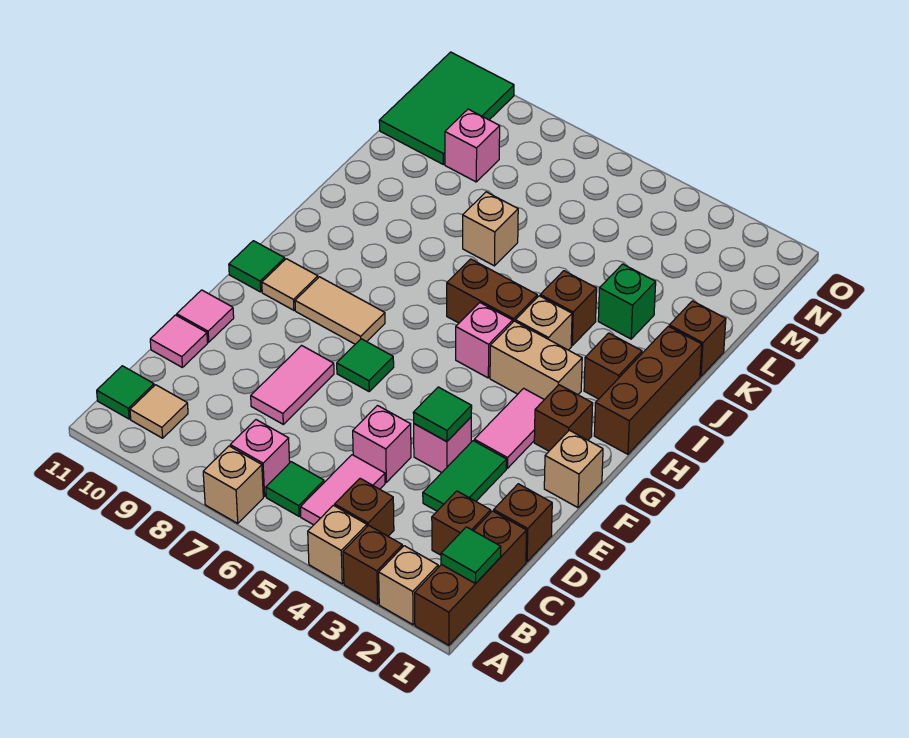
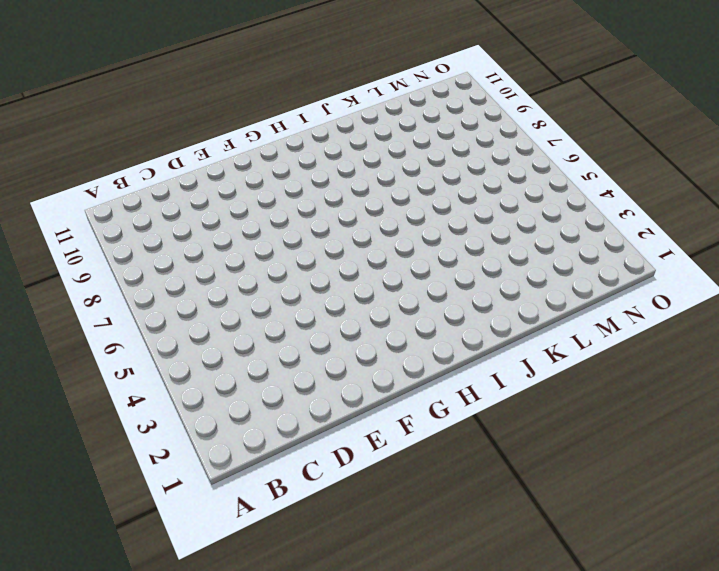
none -> brown brick A1:C1 level 1
none -> tan brick A2 level 1
none -> brown brick A3 level 1
none -> tan brick A4 level 1

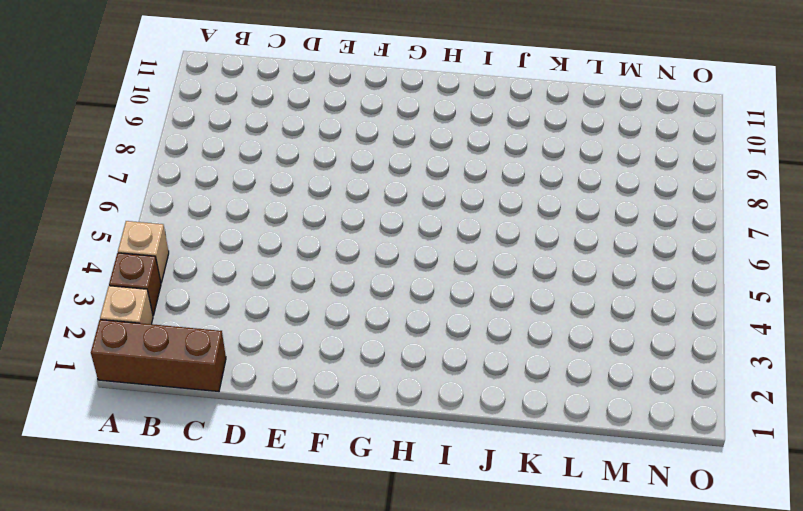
none -> tan brick A7 level 1
none -> brown brick B4 level 1
none -> pink tile B5:C5 level 1
none -> green tile B6 level 1

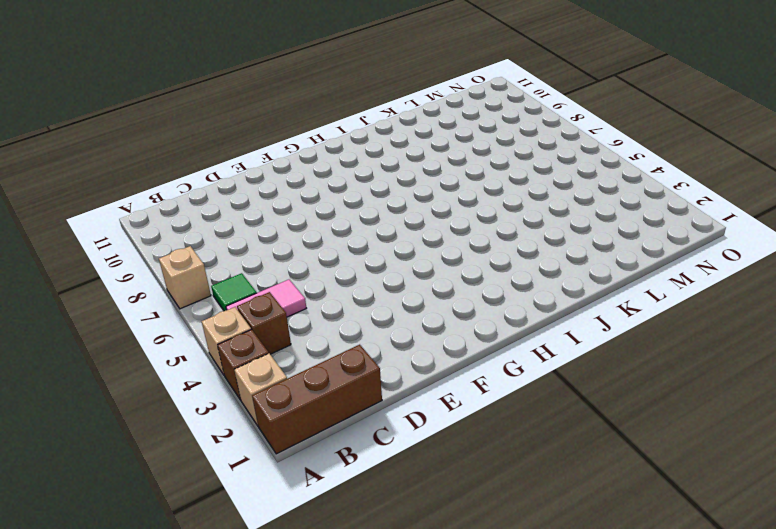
none -> pink brick B7 level 1
none -> tan tile B10 level 1
none -> green tile B11 level 1
none -> brown brick C2 level 1

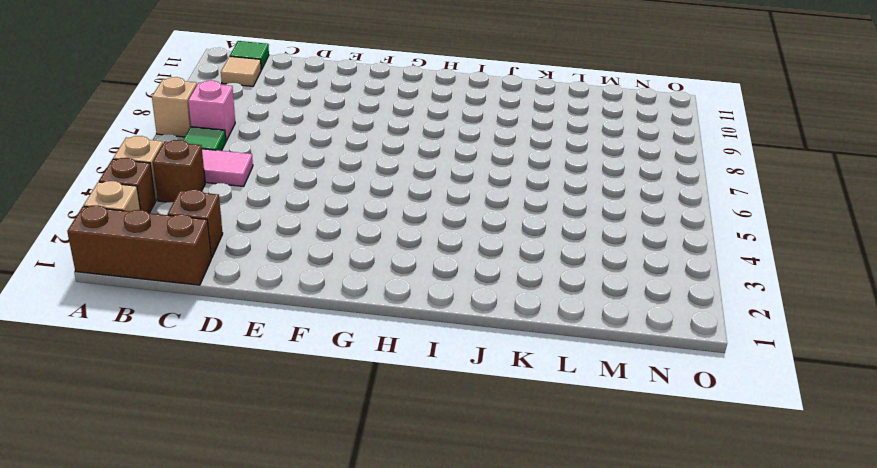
none -> brown brick D1 level 1
none -> green tile D3:E3 level 1
none -> pink brick D5 level 1
none -> pink tile D8:E8 level 1

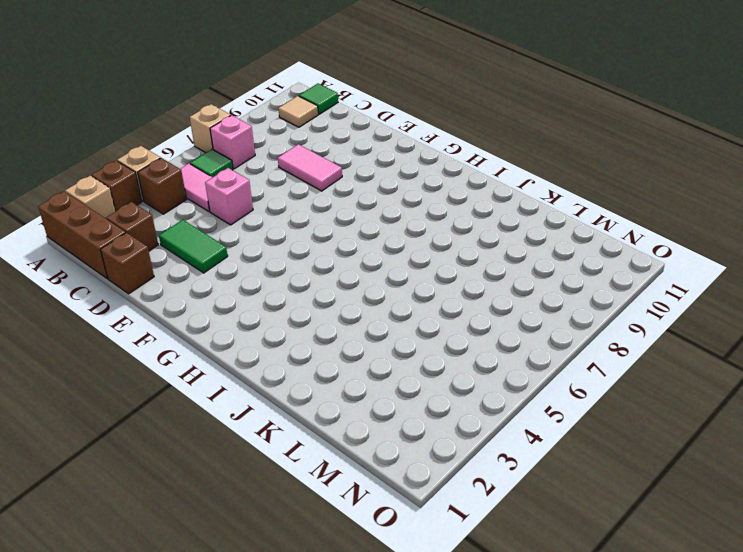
none -> pink tile D11 level 1
none -> pink brick E4 level 1
none -> pink tile E11 level 1
none -> tan brick F1 level 1

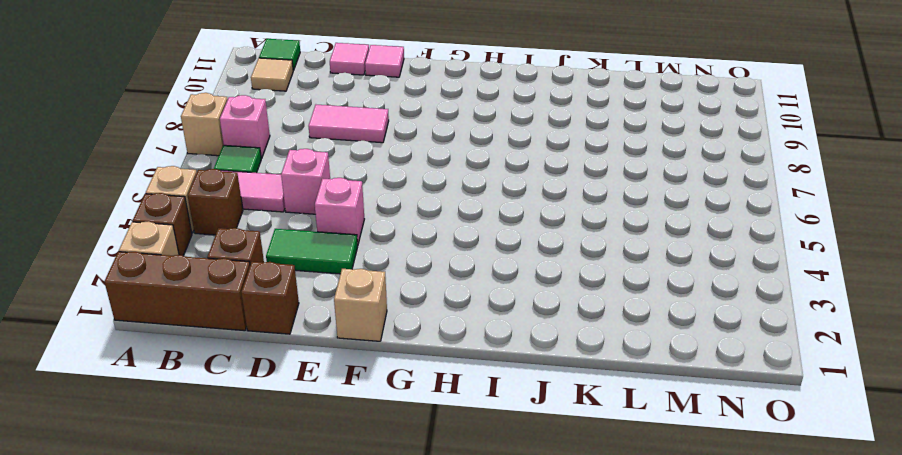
none -> pink tile F3:G3 level 1
none -> green tile F7 level 1
none -> brown brick G2 level 1
none -> tan tile G8:G9 level 1

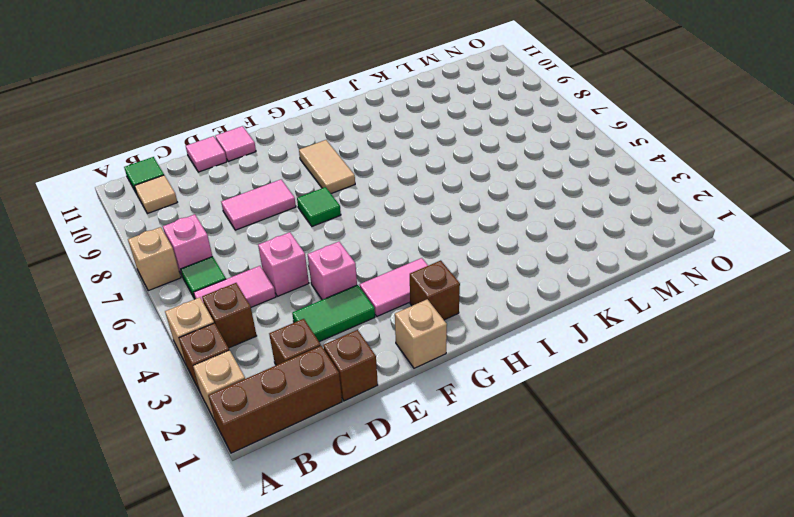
none -> tan tile G10 level 1
none -> green tile G11 level 1
none -> brown brick H1:J1 level 1
none -> tan brick H3:H4 level 1

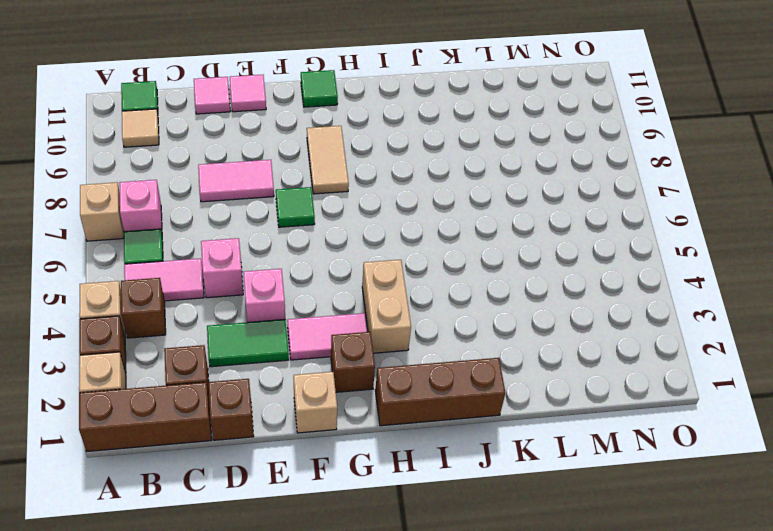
none -> tan tile G10 level 1
none -> pink brick H5 level 1
none -> brown brick I2 level 1
none -> tan brick I4 level 1

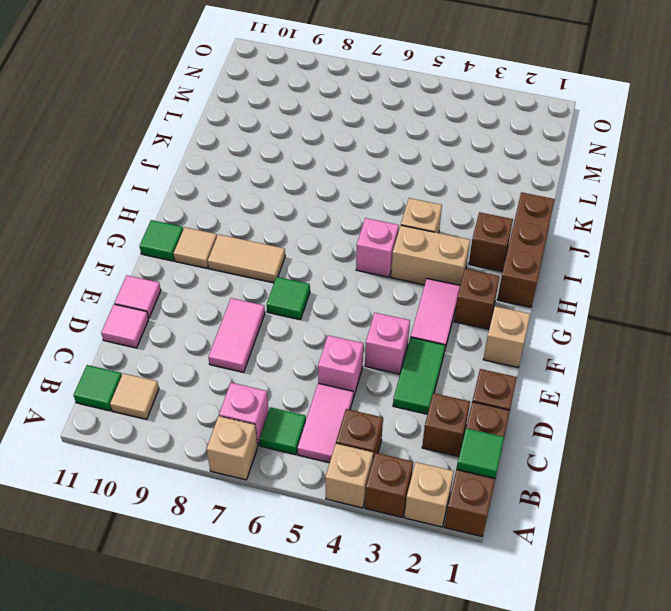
none -> brown brick I5:I6 level 1
none -> brown brick J4 level 1
none -> brown brick K1 level 1
none -> green brick K3 level 1

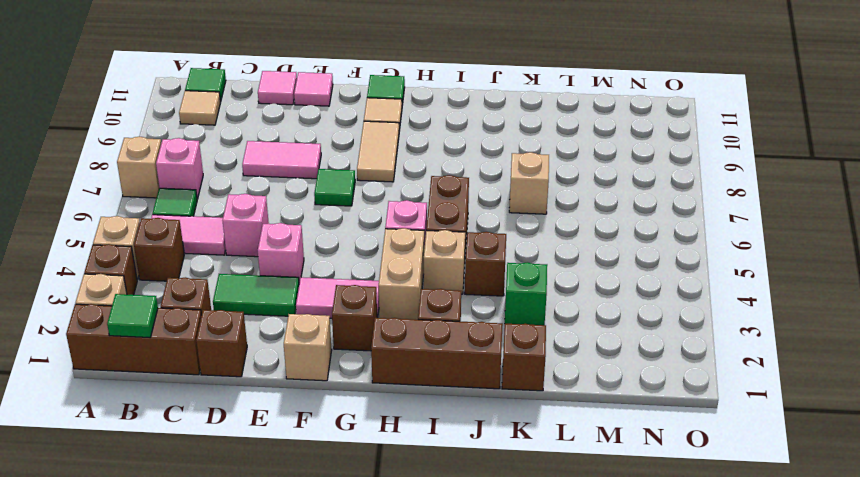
none -> pink brick M9 level 1
none -> green tile M10:O11 level 1
none -> green tile E4 level 2

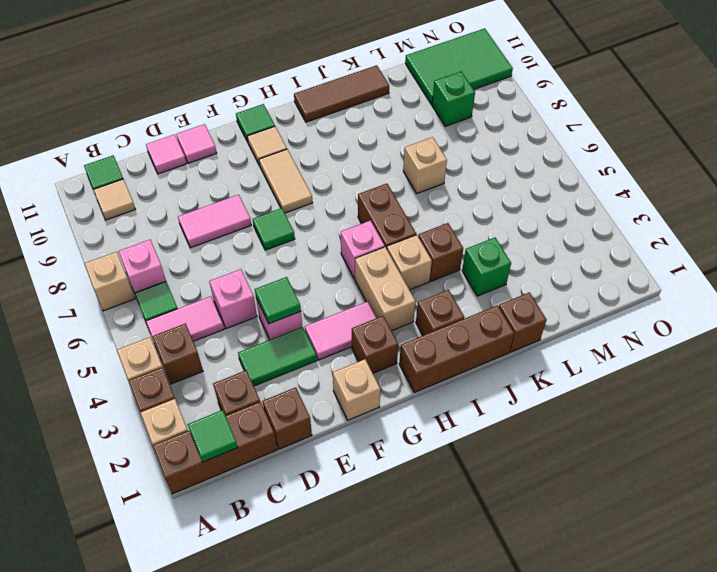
brown tile I11:K11 level 1 -> none
green brick M9 level 1 -> pink brick M9 level 1

